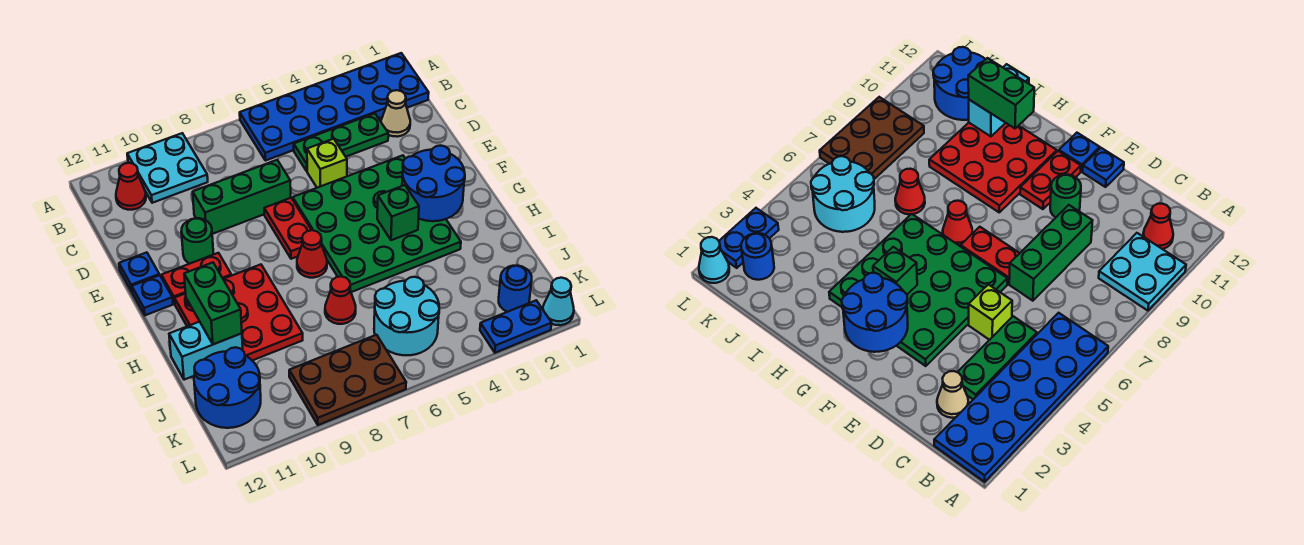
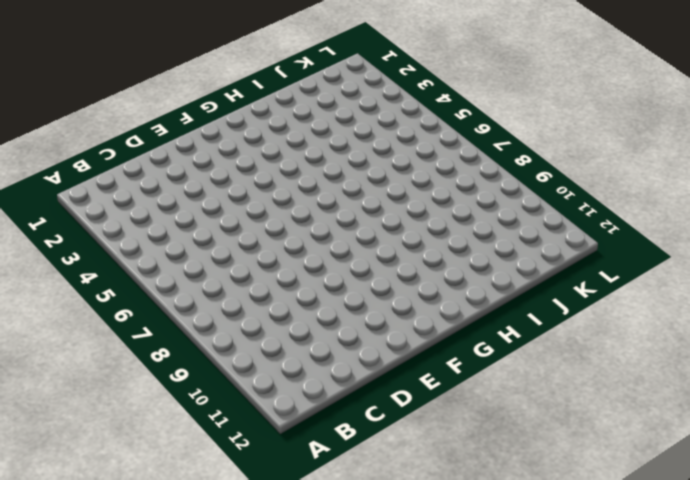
none -> blue plate A1:B6 level 1
none -> cyan plate A9:B10 level 1
none -> red cone B11 level 1

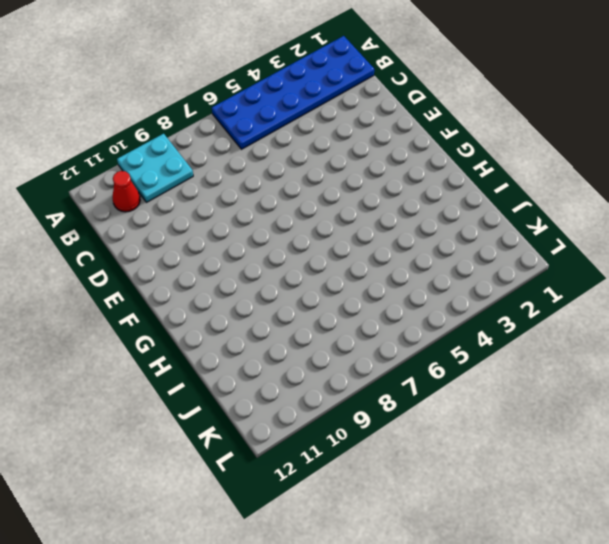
none -> tan cone C2 level 1
none -> green plate C3:C5 level 1
none -> lime brick D5 level 1

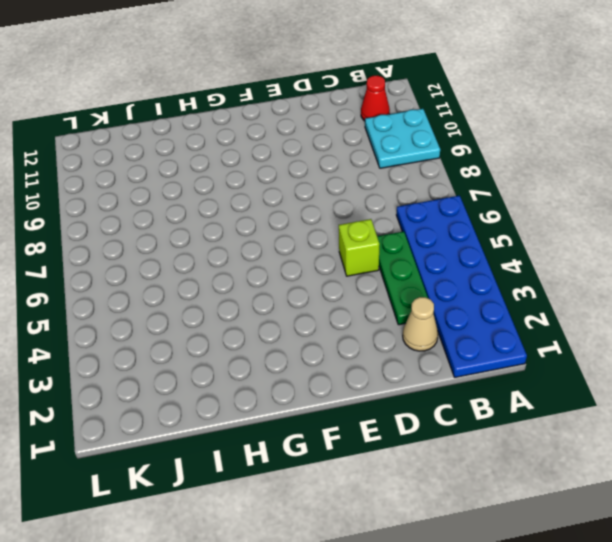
none -> green brick D7:D9 level 1
none -> green plate E3:H6 level 1
none -> red plate E7:F7 level 1

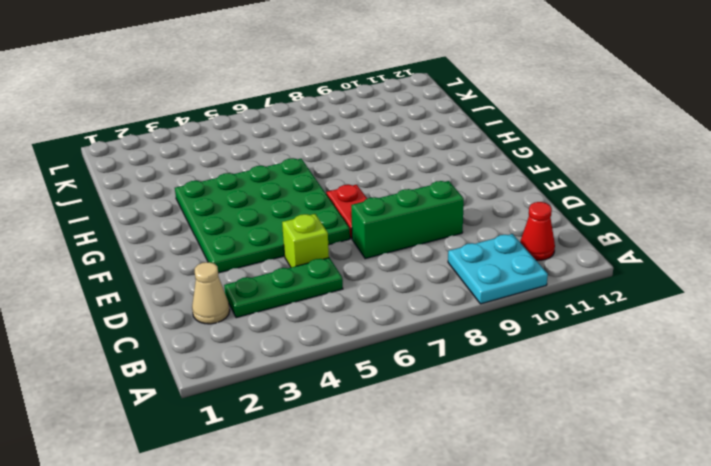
none -> blue plate A1:B6 level 1
none -> green round brick E10 level 1
none -> blue plate E12 level 1

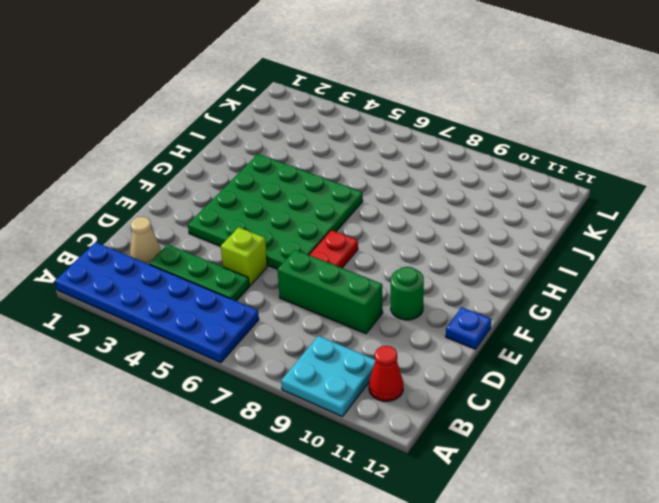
none -> red plate F10:F11 level 1
none -> blue plate F12 level 1
none -> red cone G7 level 1

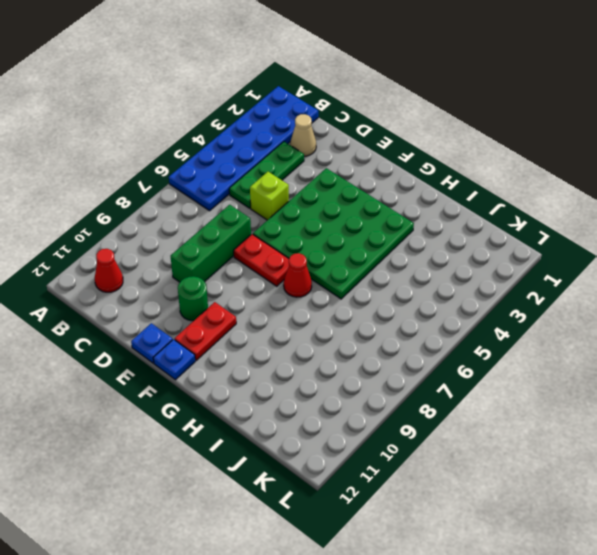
none -> cyan plate A9:B10 level 1
none -> red plate G9:I11 level 1
none -> red cone I7 level 1

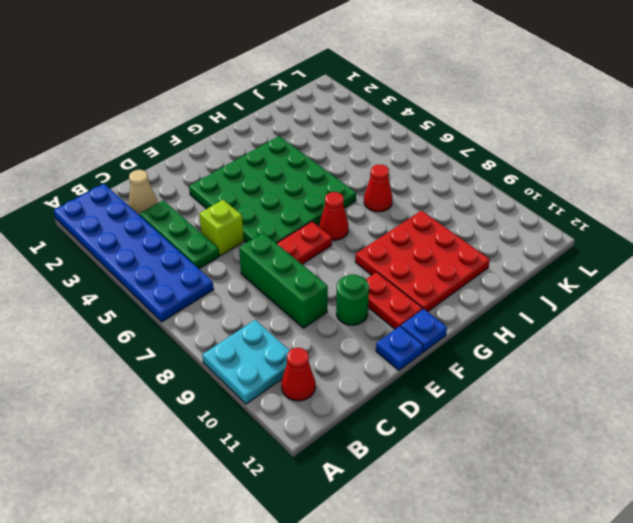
none -> cyan round brick J5:K6 level 1
none -> blue round brick J11:K12 level 1
none -> blue round brick K2 level 1

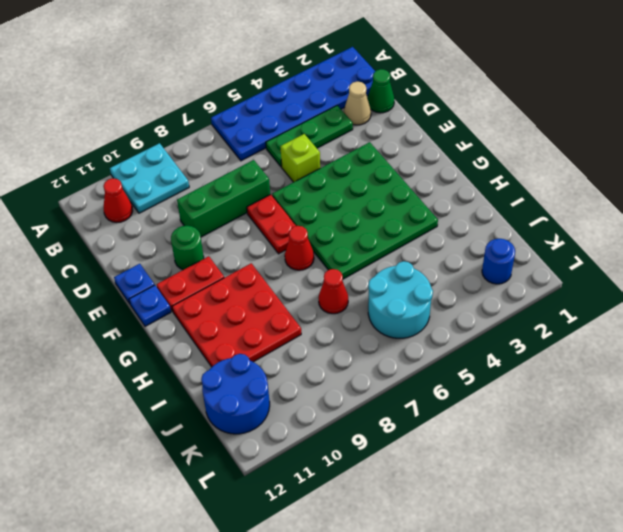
green cone C1 level 1 -> none
none -> brown plate K7:L9 level 1
none -> cyan cone L1 level 1
none -> blue plate L2:L3 level 1

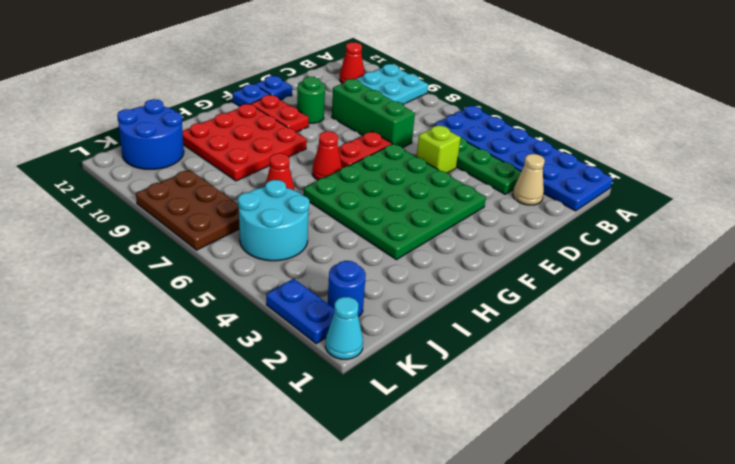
none -> blue round brick F2:G3 level 2
none -> green brick G4 level 2
none -> cyan brick I11:I12 level 2

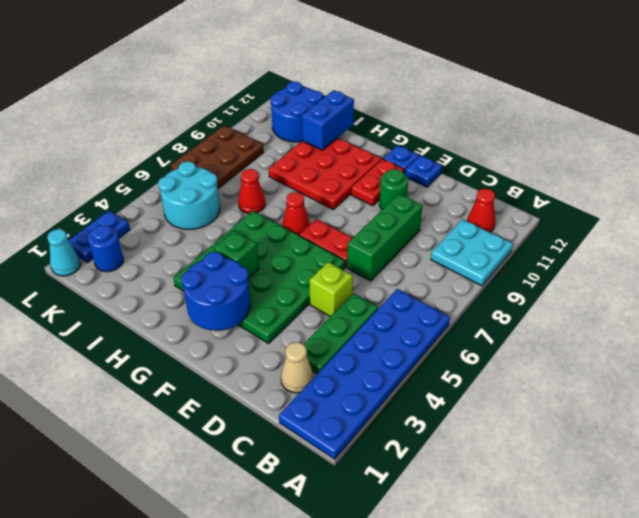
blue brick I11:I12 level 2 -> cyan brick I11:I12 level 2
none -> green brick H11:I11 level 3

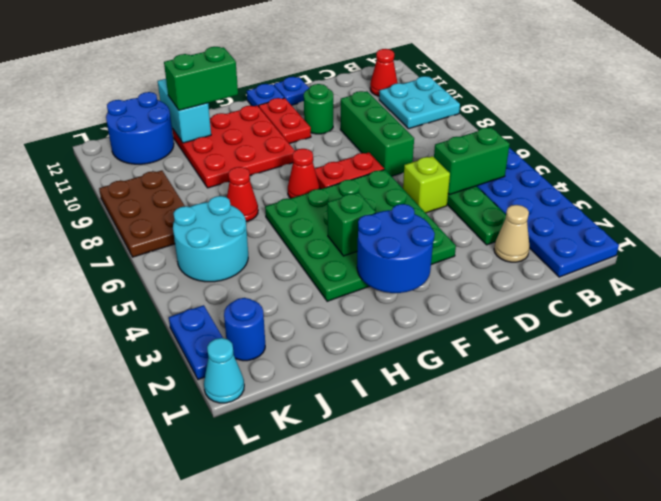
green brick B5:C5 level 2 -> none

